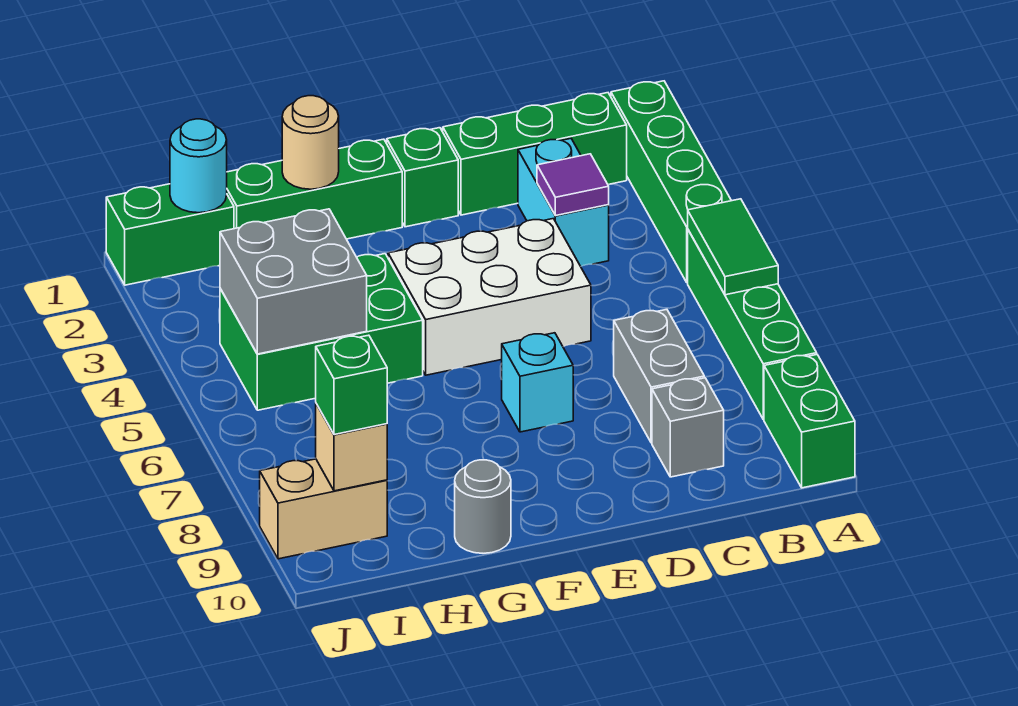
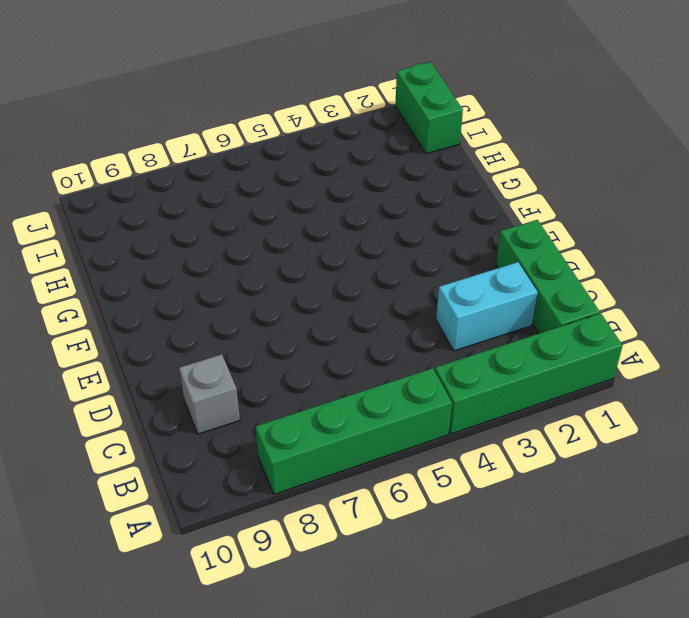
none -> green brick A9:A10 level 1
none -> grey brick C7:C8 level 1
none -> white brick D4:F5 level 1

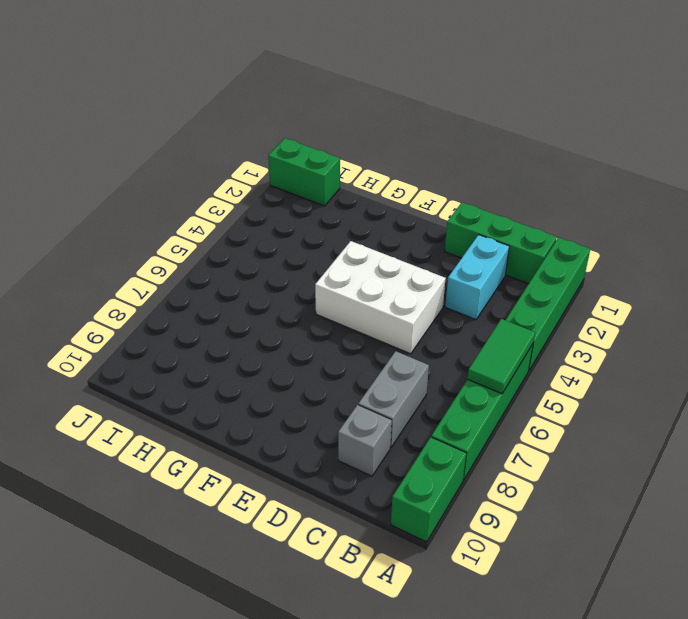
none -> green brick E1 level 1
none -> cyan brick E7 level 1
none -> green brick F1:H1 level 1

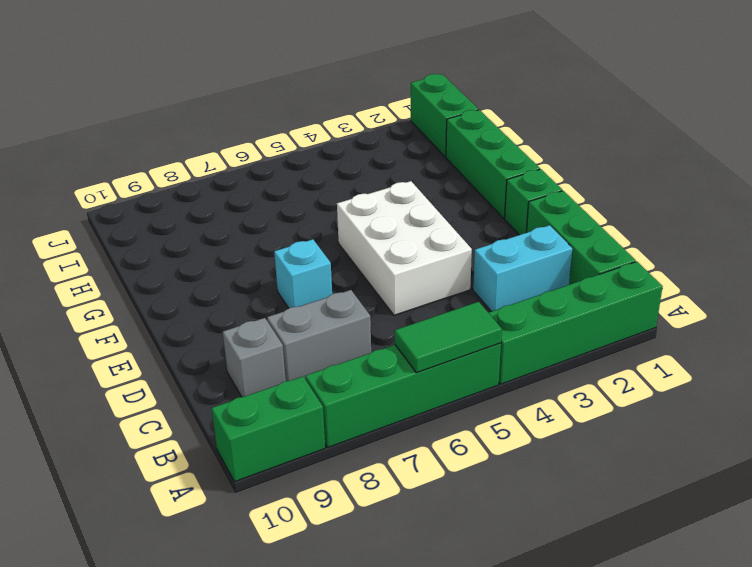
none -> green brick G4:I5 level 1
none -> grey round brick G10 level 1
none -> tan brick I9:J9 level 1

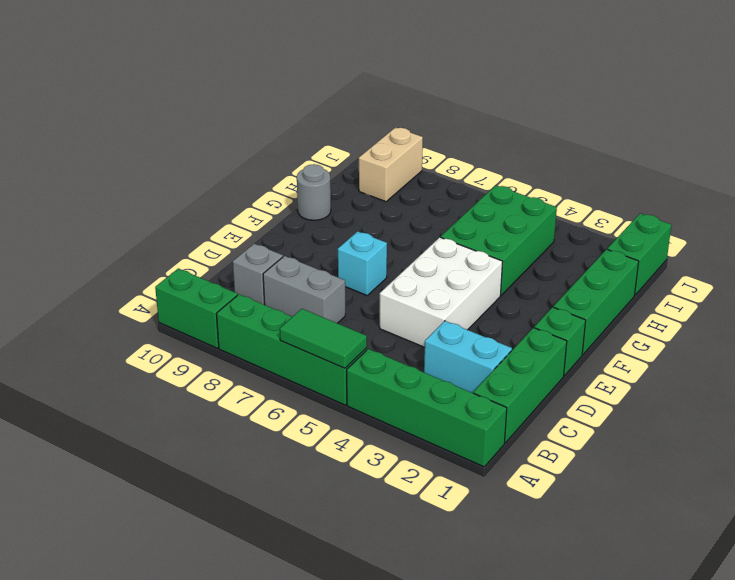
none -> purple tile C3 level 2
none -> tan round brick G1 level 2
none -> grey brick H4:I5 level 2

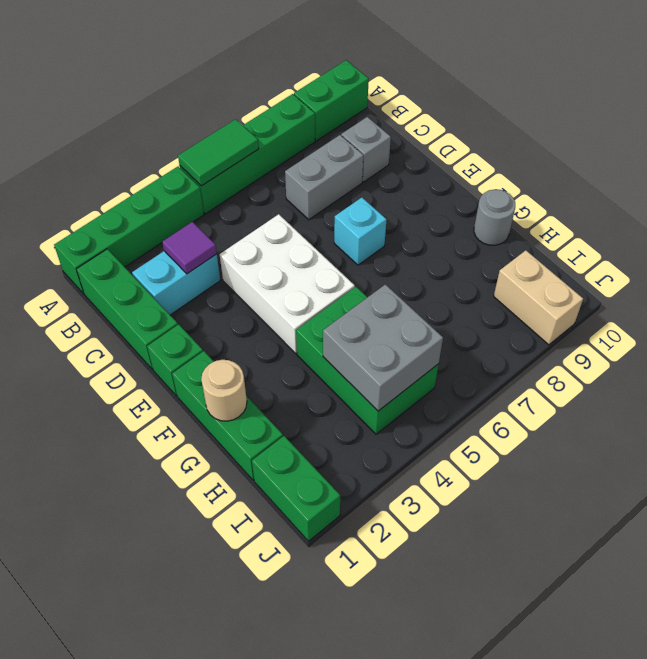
none -> cyan round brick I1 level 2
none -> tan brick I9 level 2
none -> green brick I9 level 3

